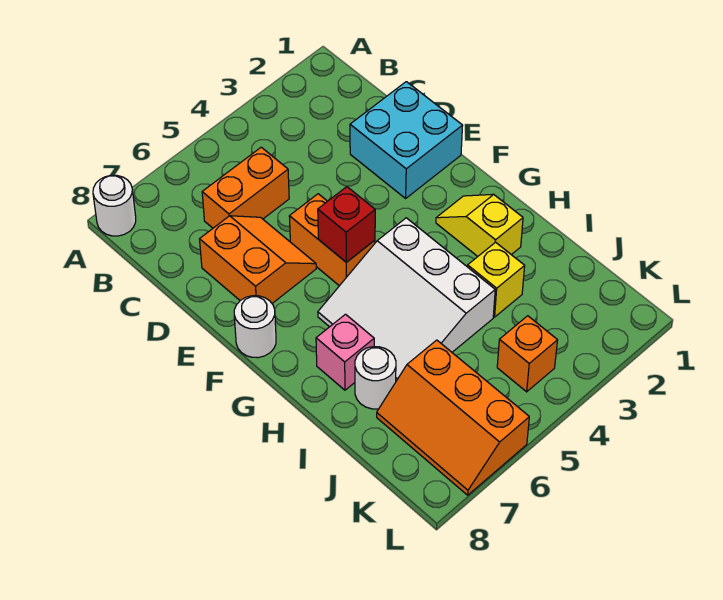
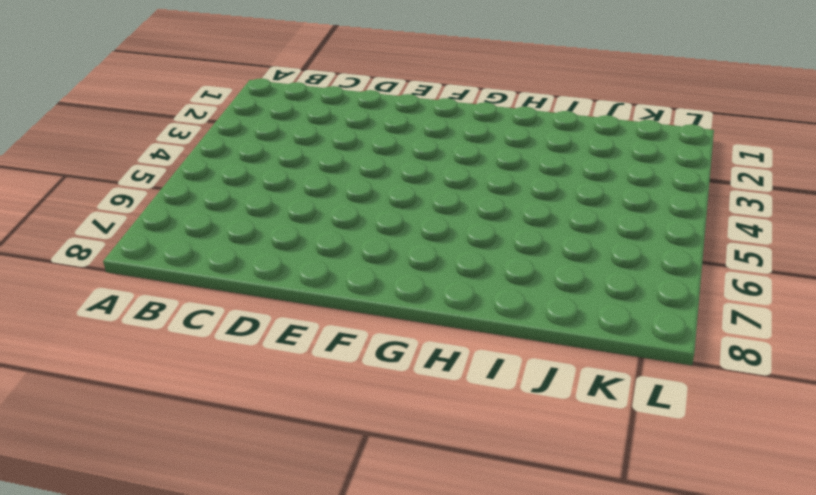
none -> white round brick A8 level 1
none -> orange brick C5:C6 level 1
none -> cyan brick D1:E2 level 1

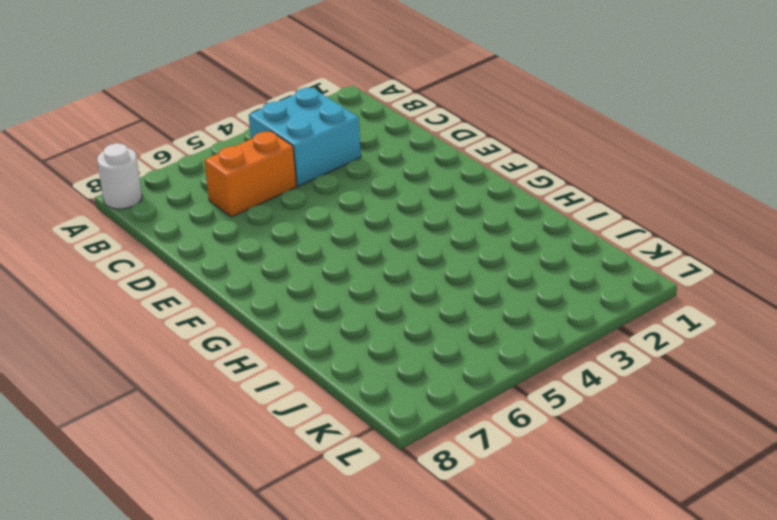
cyan brick B3:C4 level 1 -> cyan brick D1:E2 level 1
none -> orange slope D6:E7 level 1 top 7
none -> orange brick E5:F5 level 1
none -> white round brick F8 level 1

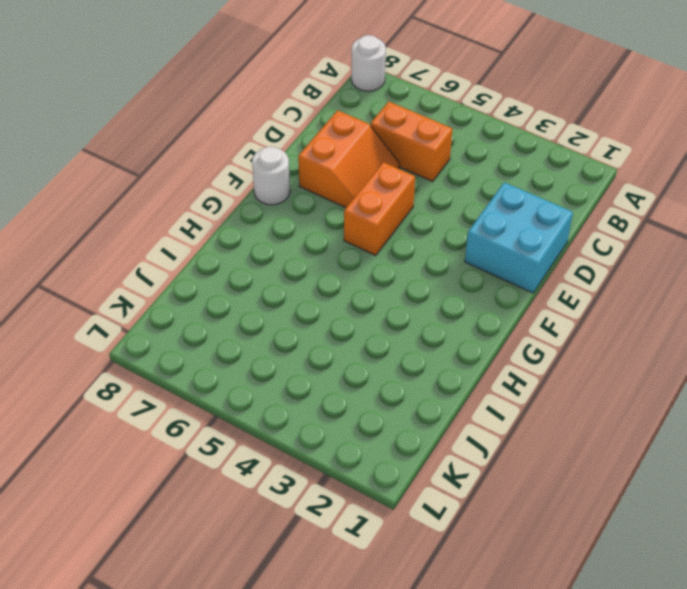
none -> yellow slope G2:H2 level 1 top H
none -> white slope G4:I6 level 1 top 4
none -> pink brick H7 level 1

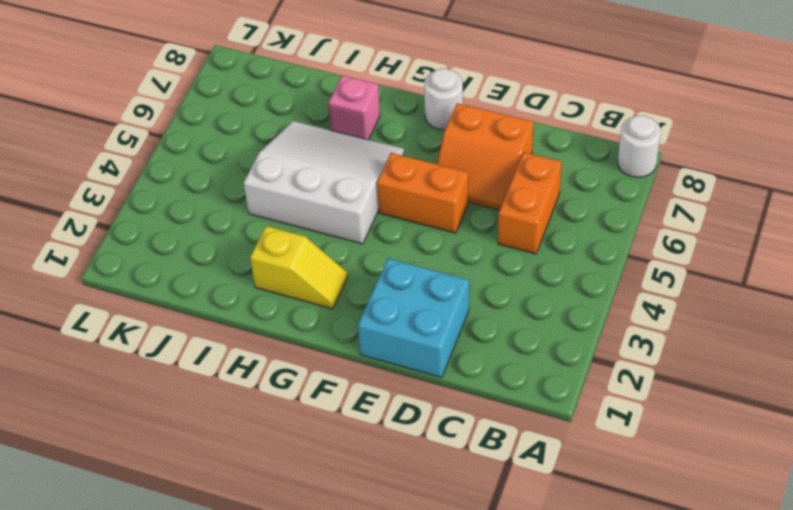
none -> yellow brick I3 level 1
none -> white round brick I7 level 1
none -> orange slope J6:L7 level 1 top 6

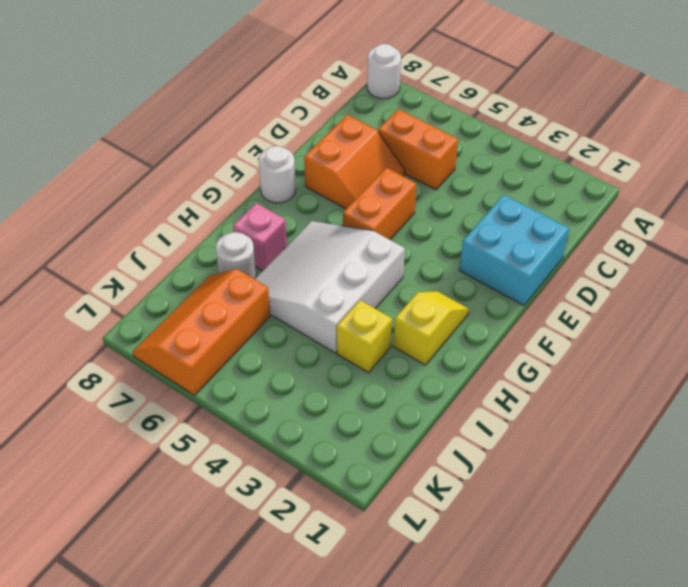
none -> orange brick K4 level 1
none -> red brick F5 level 2

